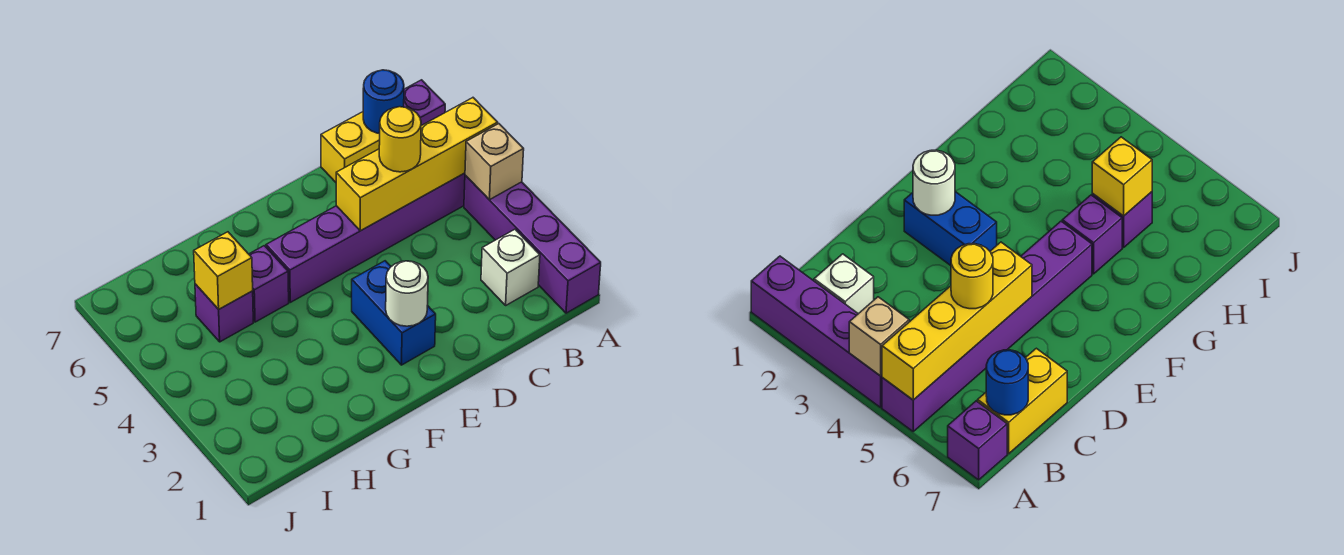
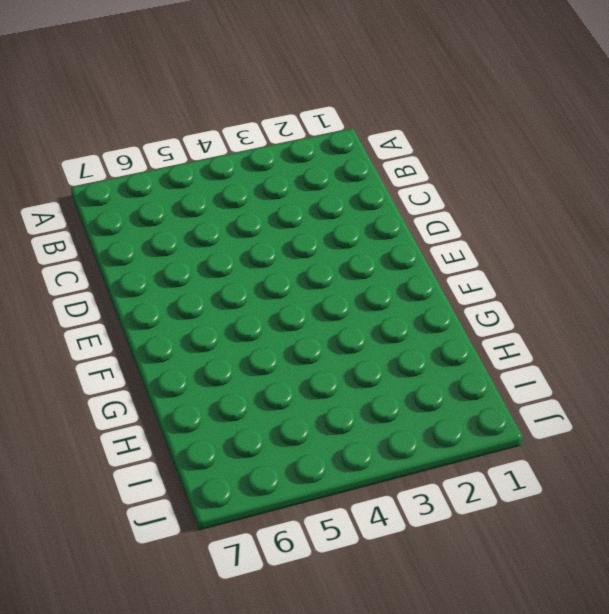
none -> purple brick A1:A4 level 1
none -> purple brick A5:F5 level 1
none -> purple brick A7 level 1

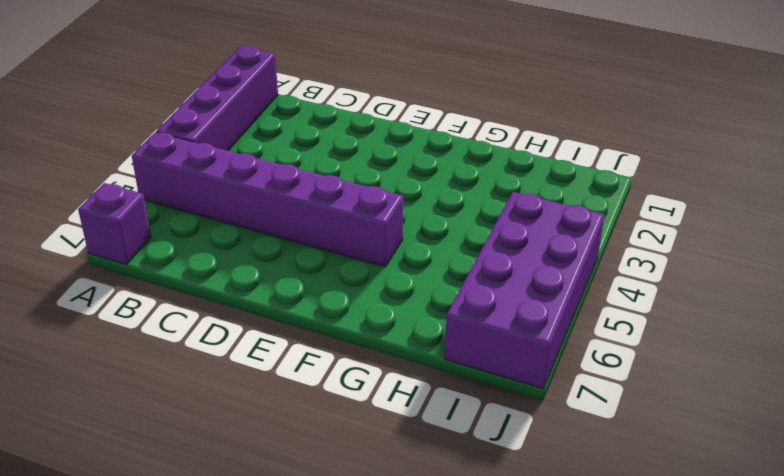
purple brick I4:J7 level 1 -> none
none -> white brick B2 level 1
none -> yellow brick B7:C7 level 1
none -> blue brick E2:E3 level 1

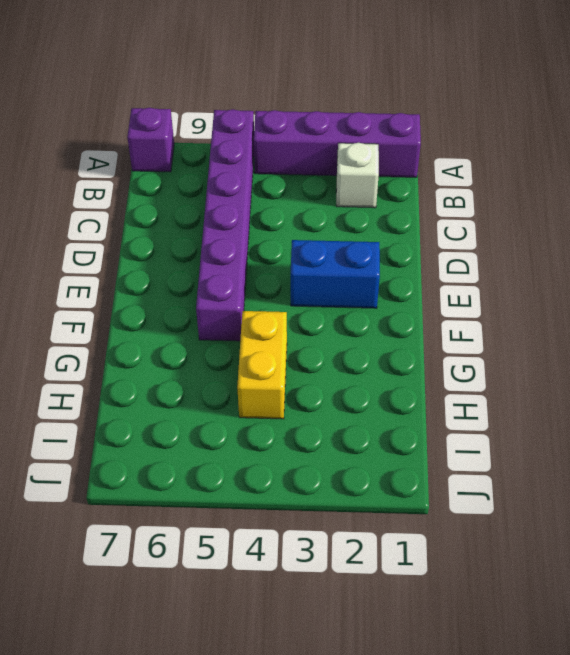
yellow brick G4:H4 level 1 -> yellow brick B7:C7 level 1
none -> purple brick G5 level 1
none -> purple brick H5 level 1
none -> tan brick A4 level 2

